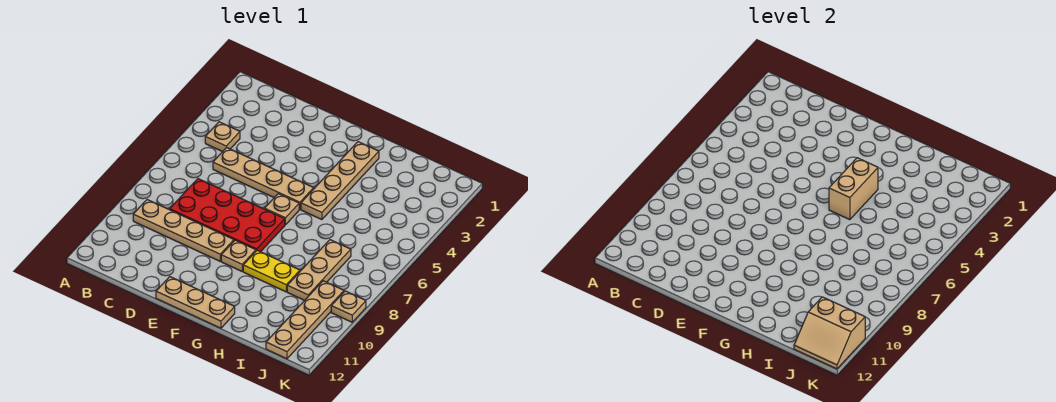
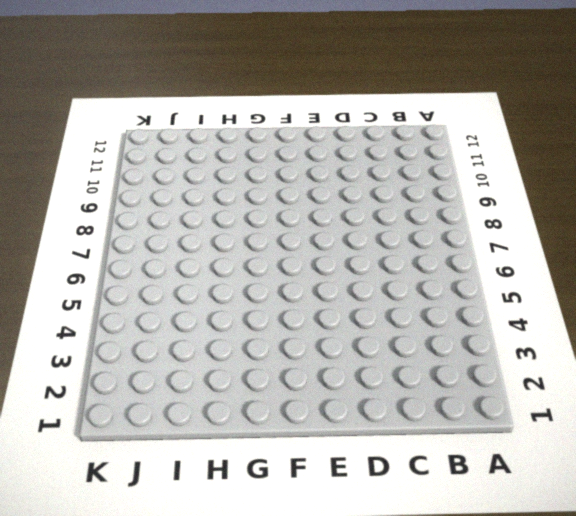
none -> tan plate B4 level 1
none -> tan plate B9:E9 level 1
none -> tan plate C5:F5 level 1

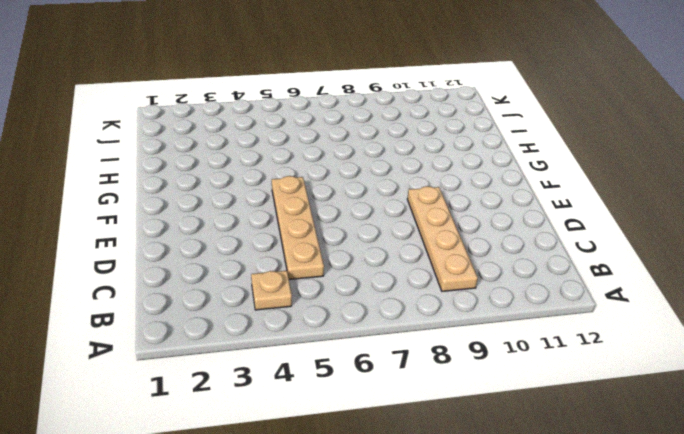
none -> red plate C7:F8 level 1
none -> tan plate E12:G12 level 1
none -> tan plate F6 level 1

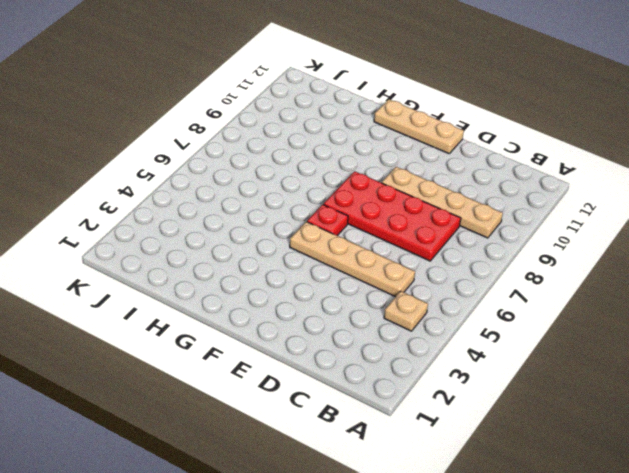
red plate F6 level 1 -> tan plate F6 level 1
none -> tan plate F9 level 1
none -> tan plate G2:G5 level 1
none -> yellow plate G9:H9 level 1

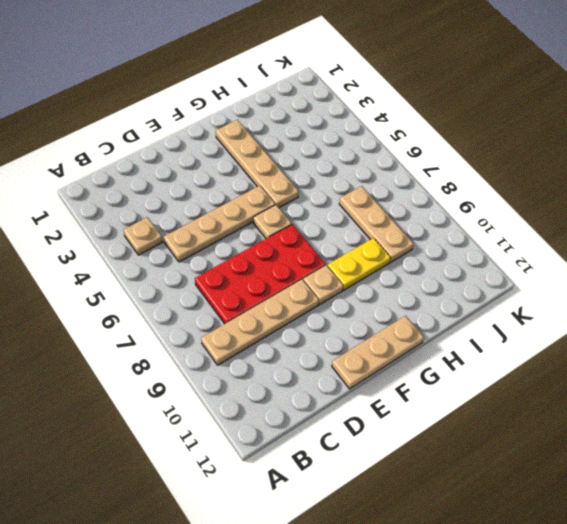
none -> tan plate J9:J12 level 1
none -> tan plate K9 level 1
none -> tan brick G4:G5 level 2

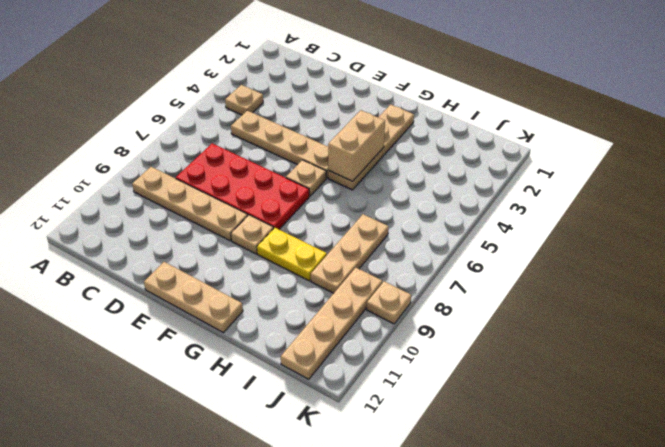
none -> tan slope J11:K12 level 2 top 11

